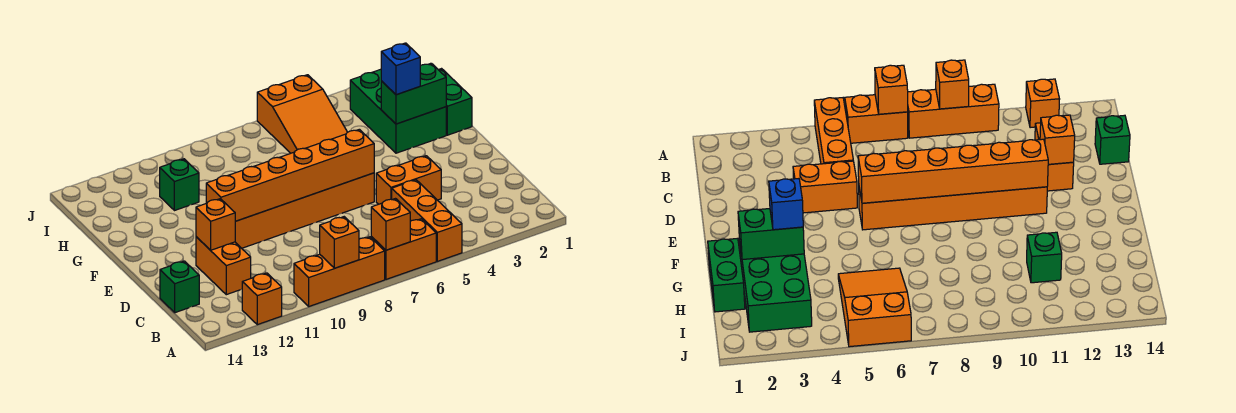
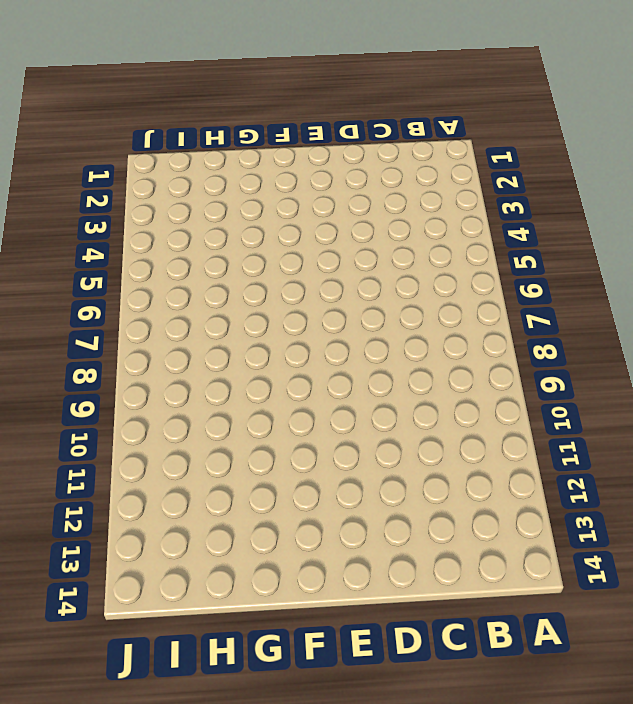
none -> orange brick A5:C5 level 1
none -> orange brick A6:A7 level 1
none -> orange brick A8:A10 level 1

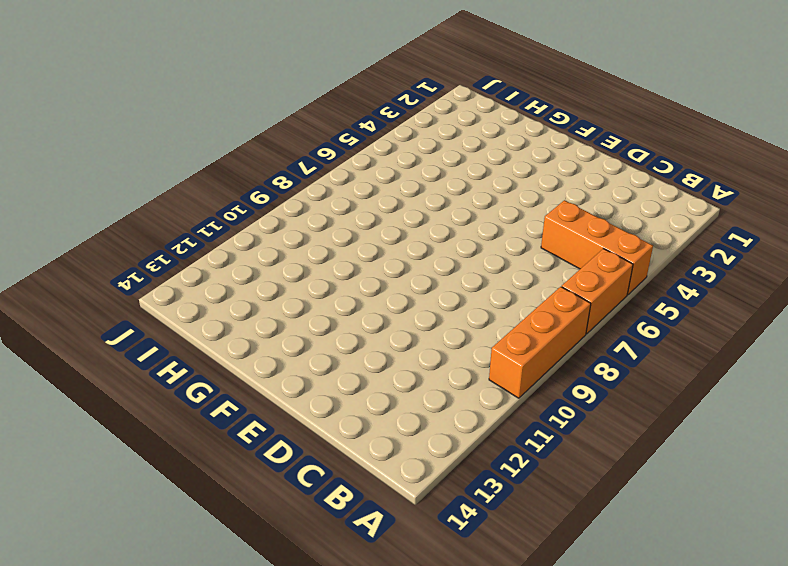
none -> orange brick A12 level 1
none -> orange brick C12:D12 level 1
none -> green brick C14 level 1

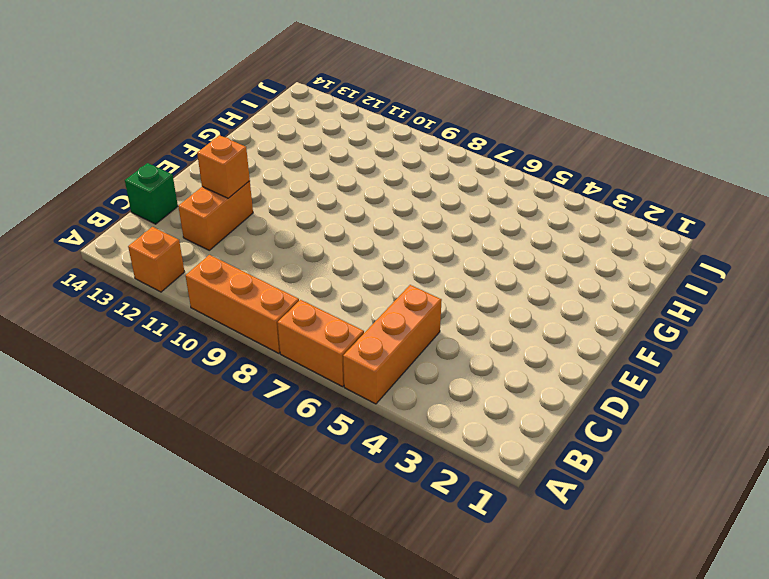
none -> orange brick D4:D5 level 1
none -> orange brick E6:E11 level 1
none -> green brick G1:H1 level 1

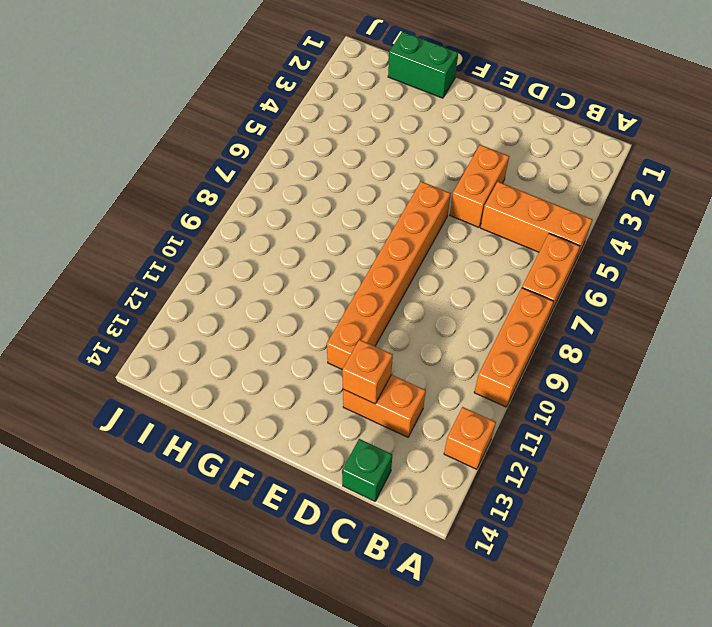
none -> green brick G2:I3 level 1
none -> orange slope H5:J6 level 1 top J
none -> green brick H11 level 1

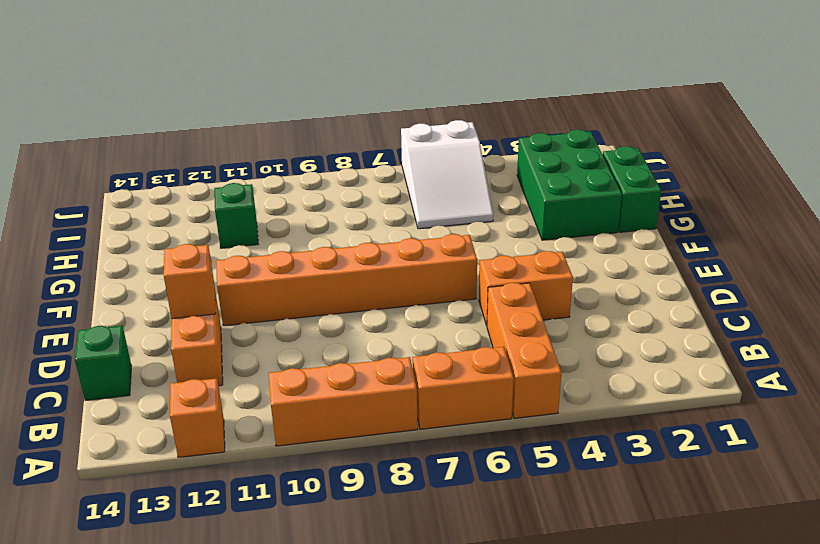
white slope H5:J6 level 1 top J -> orange slope H5:J6 level 1 top J
none -> orange brick A7 level 2
none -> orange brick A9 level 2
none -> orange brick E6:E11 level 2

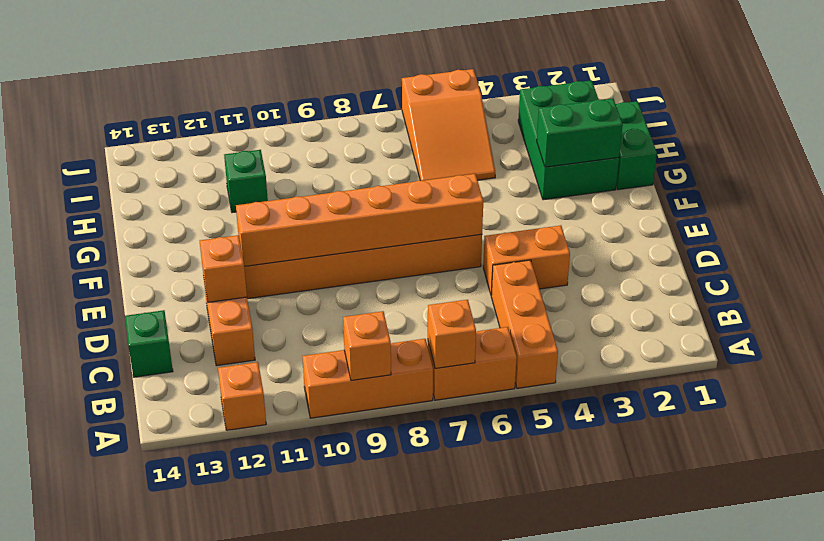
none -> blue brick G3 level 3

